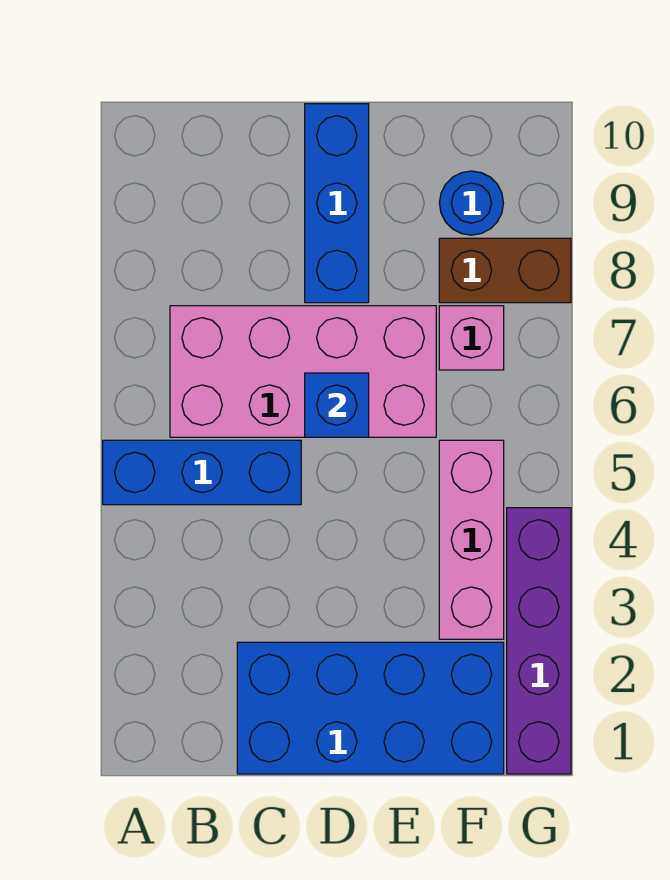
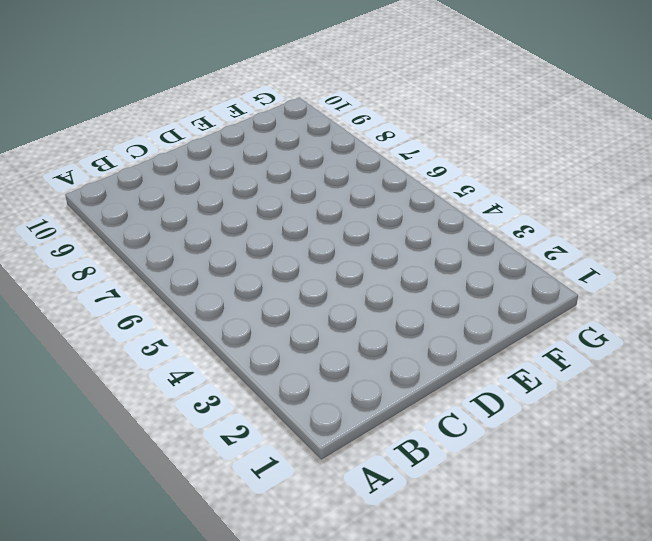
none -> blue brick A5:C5 level 1
none -> pink brick B6:E7 level 1

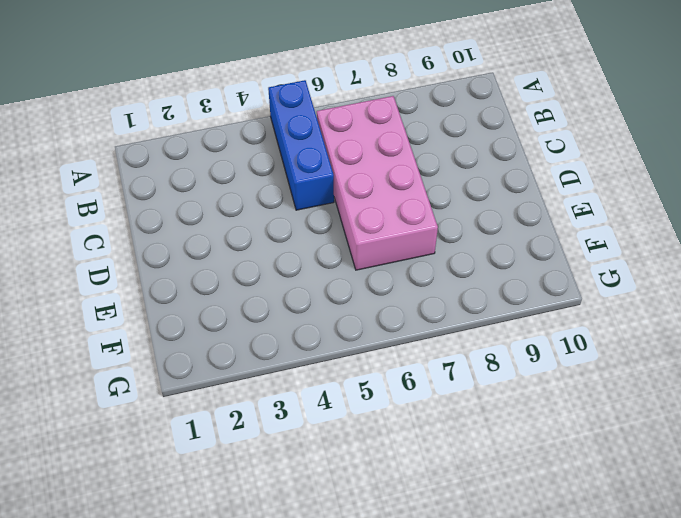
none -> blue brick C1:F2 level 1
none -> blue brick D8:D10 level 1

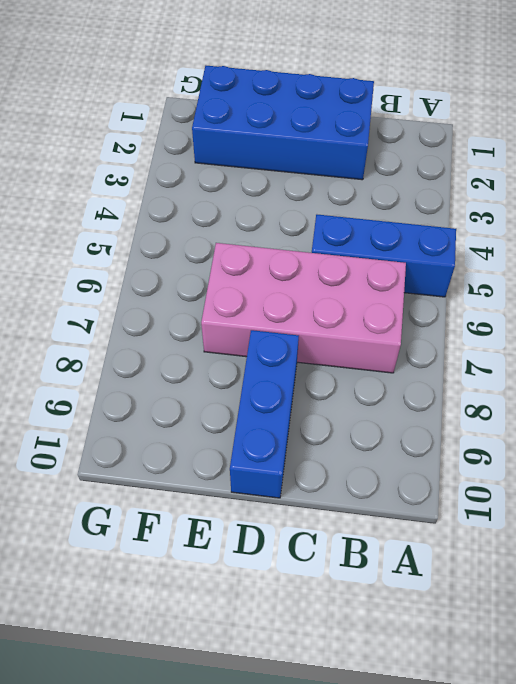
none -> pink brick F3:F5 level 1
none -> pink brick F7 level 1

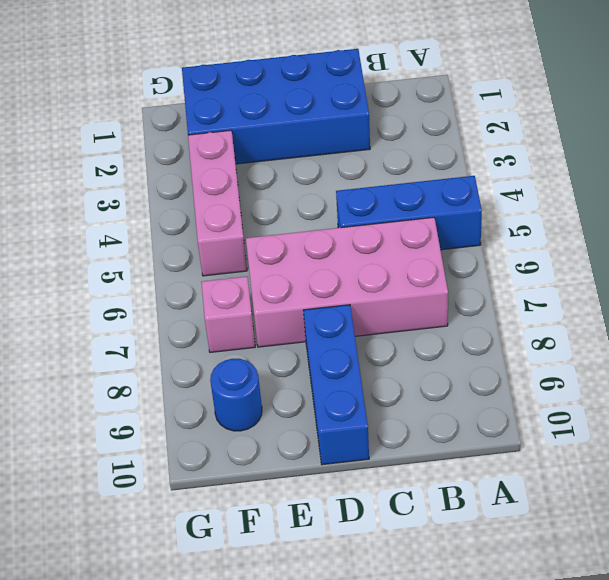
none -> brown brick F8:G8 level 1
none -> purple brick G1:G4 level 1

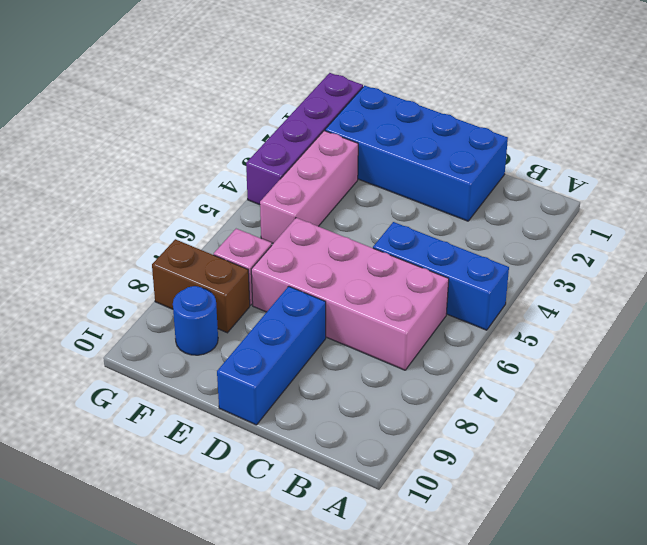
none -> blue brick D6 level 2

